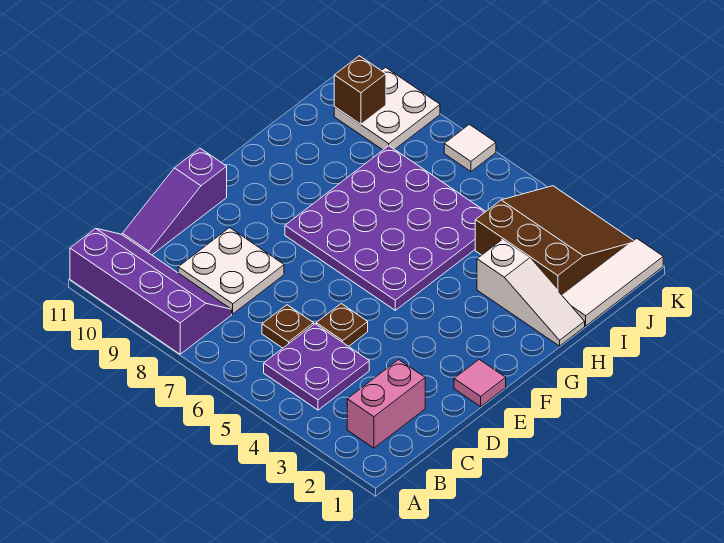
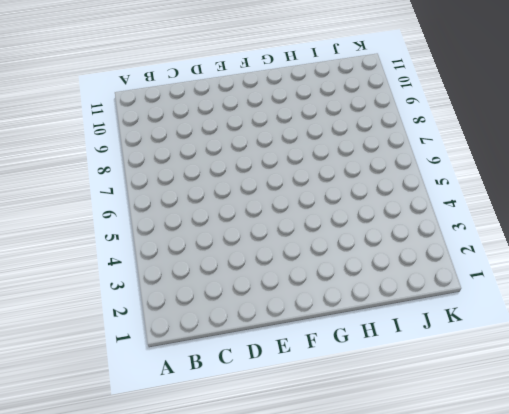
none -> purple slope A8:B11 level 1 top A
none -> pink brick B2:C2 level 1
none -> purple plate B4:C5 level 1

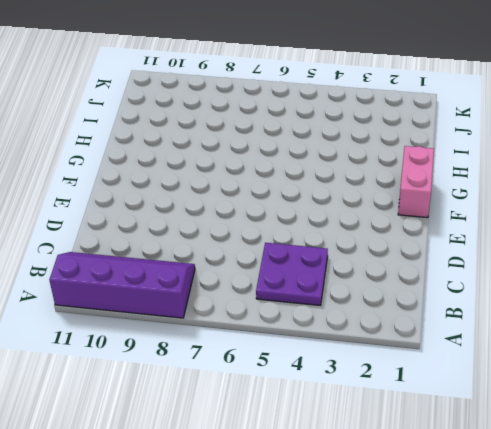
pink brick F1:G1 level 1 -> pink brick B2:C2 level 1
none -> brown plate C6 level 1
none -> white plate C8:D9 level 1
none -> purple slope C11:E11 level 1 top E

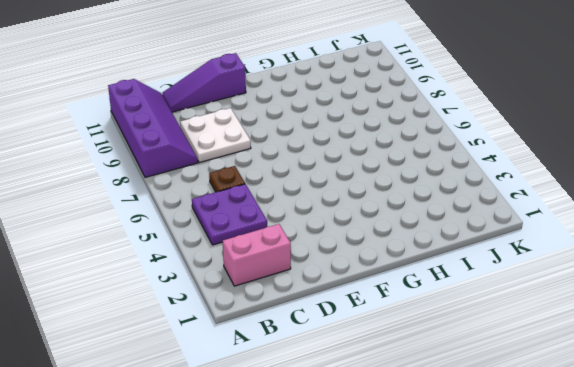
none -> brown plate D5 level 1
none -> pink tile E1 level 1
none -> purple plate F5:I8 level 1

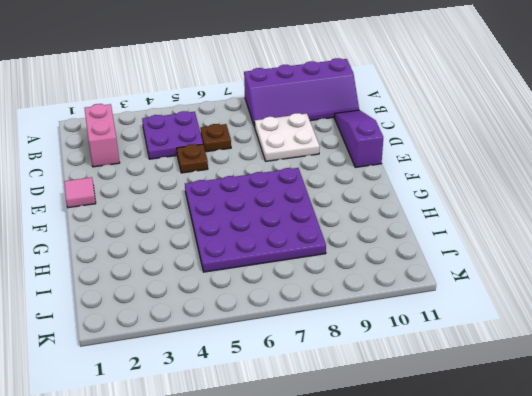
none -> white slope H1:H3 level 1 top 3
none -> white tile I1:K1 level 1
none -> brown slope I2:K4 level 1 top I

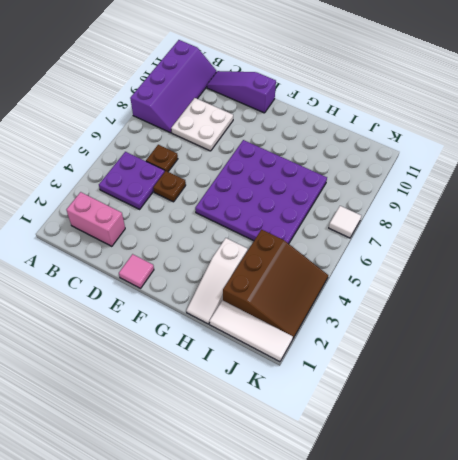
none -> white plate J9:K10 level 1
none -> brown brick J10 level 2

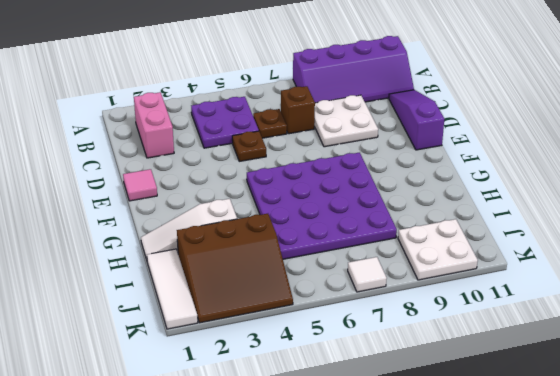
brown brick C7 level 1 -> brown brick J10 level 2

